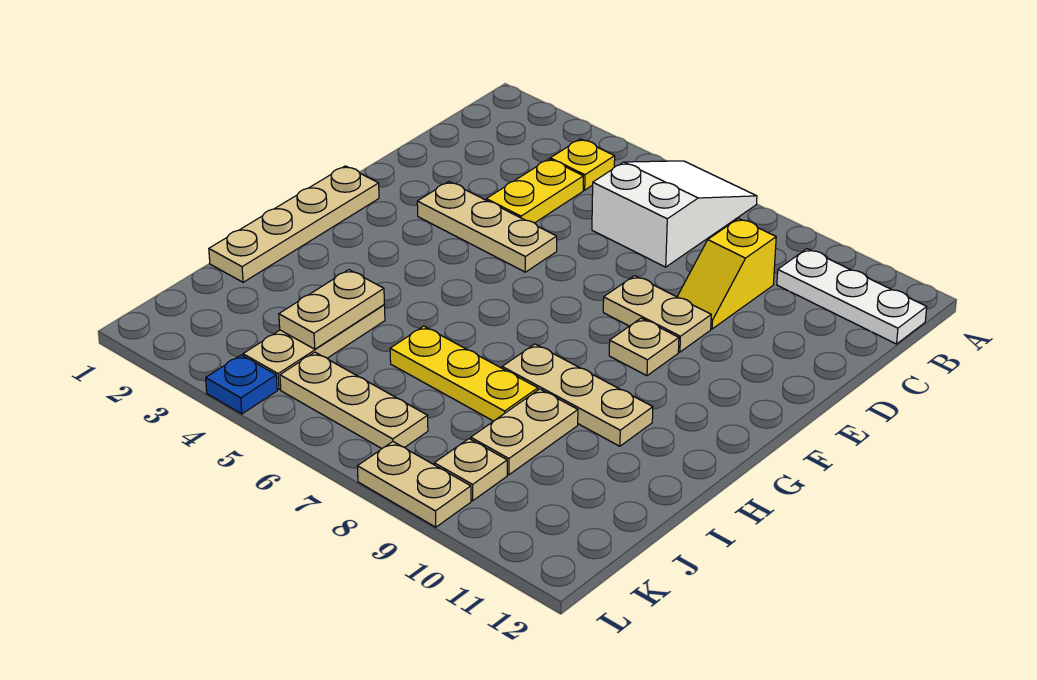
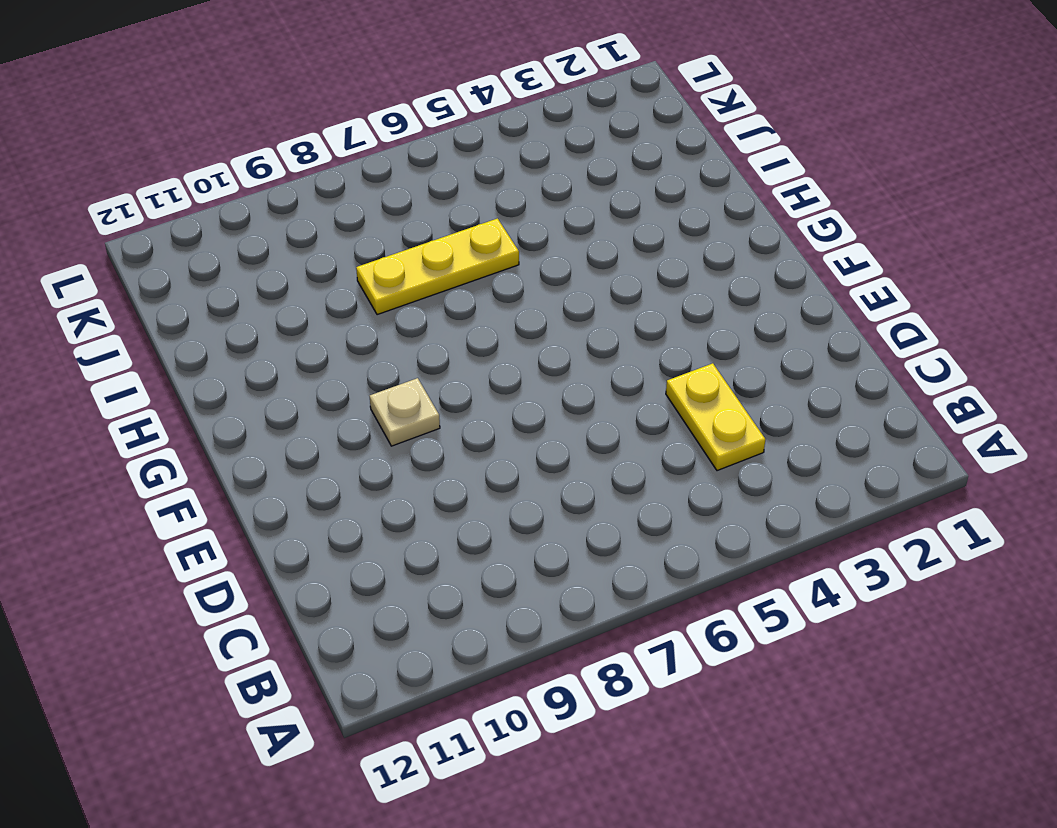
none -> white slope A6:C7 level 1 top C
none -> yellow plate B4 level 1
none -> white plate B10:B12 level 1

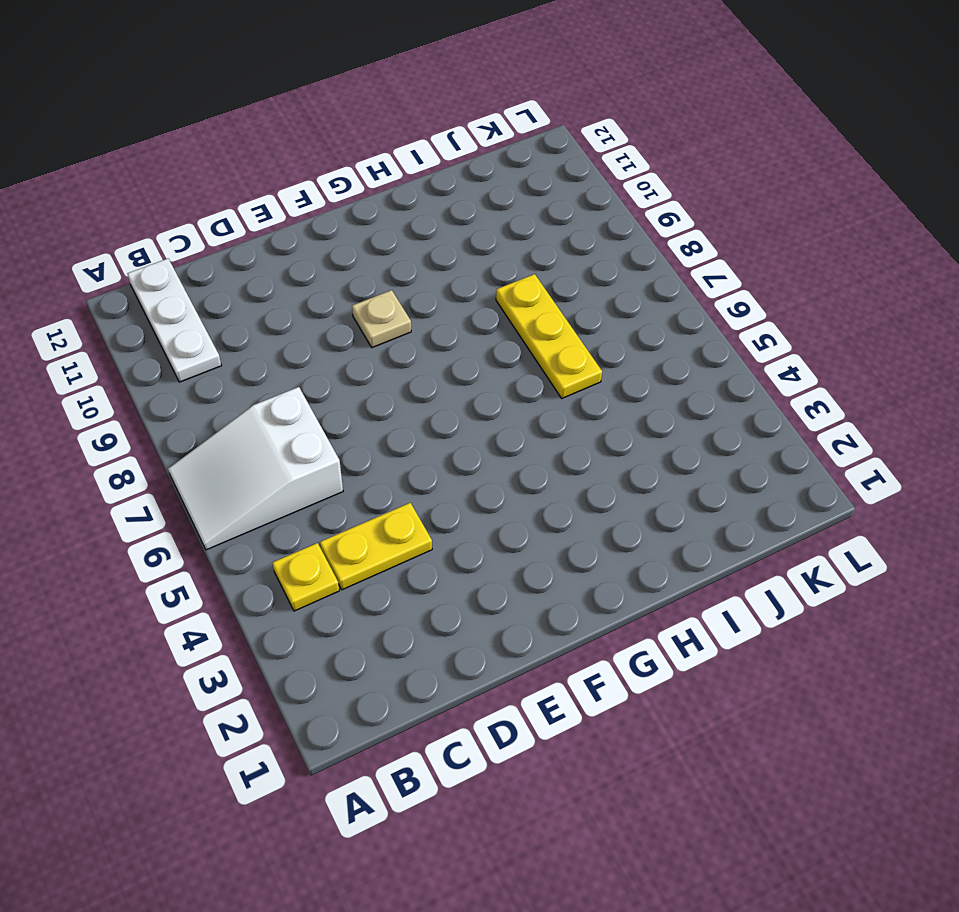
none -> yellow slope C9:D9 level 1 top C
none -> tan plate E3:E5 level 1
none -> tan plate E8:E9 level 1

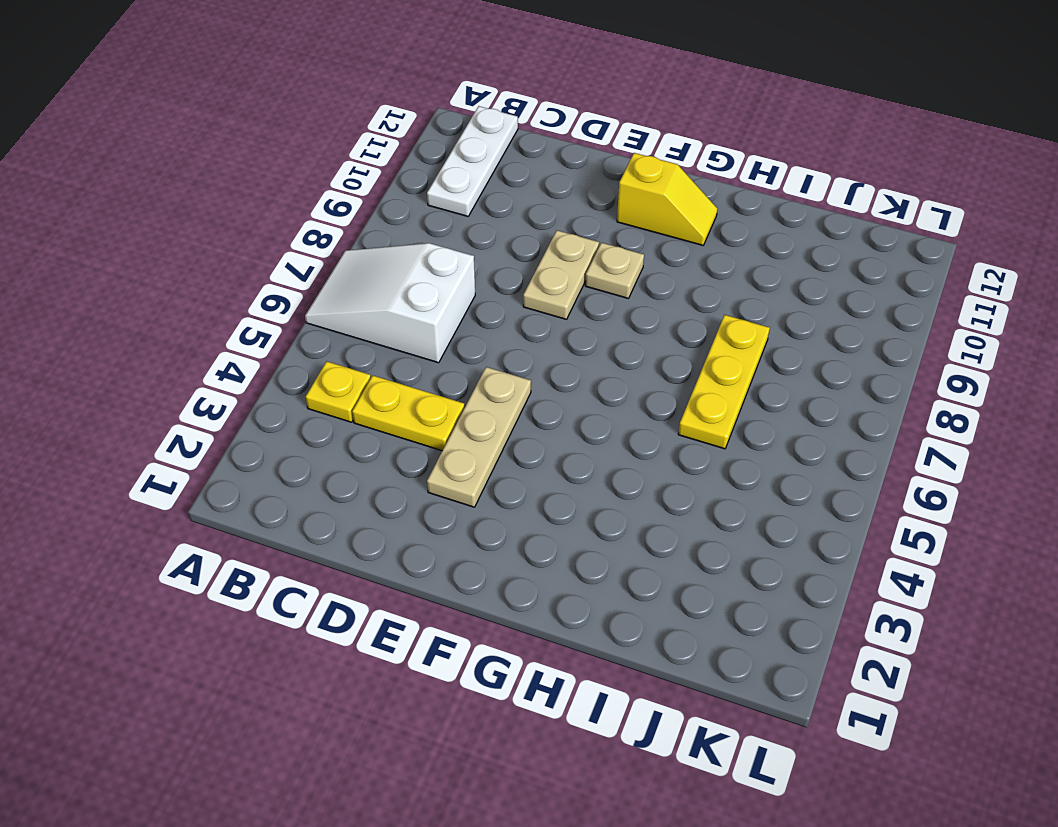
yellow slope F11:G11 level 1 top F -> yellow slope C9:D9 level 1 top C
none -> tan plate F1:I1 level 1
none -> tan plate H8:H10 level 1
none -> tan plate I4:K4 level 1

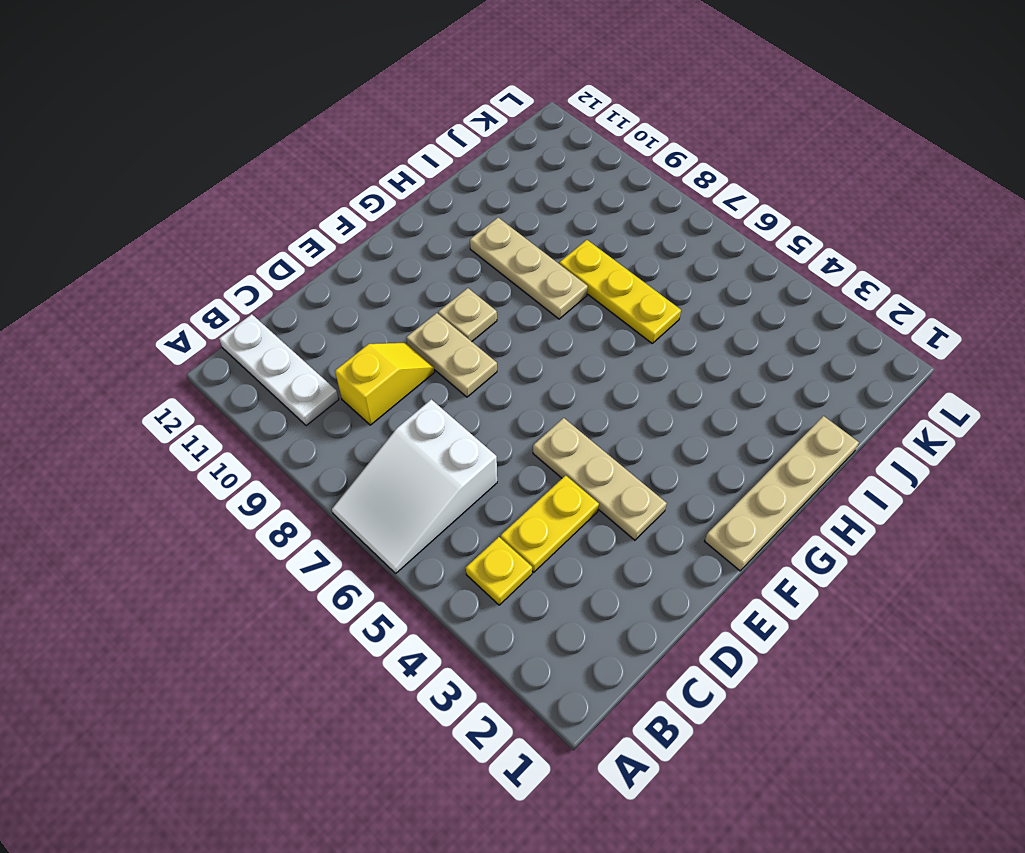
none -> tan plate I4:K4 level 1
none -> tan plate I9:J9 level 1
none -> tan plate K5:K7 level 1

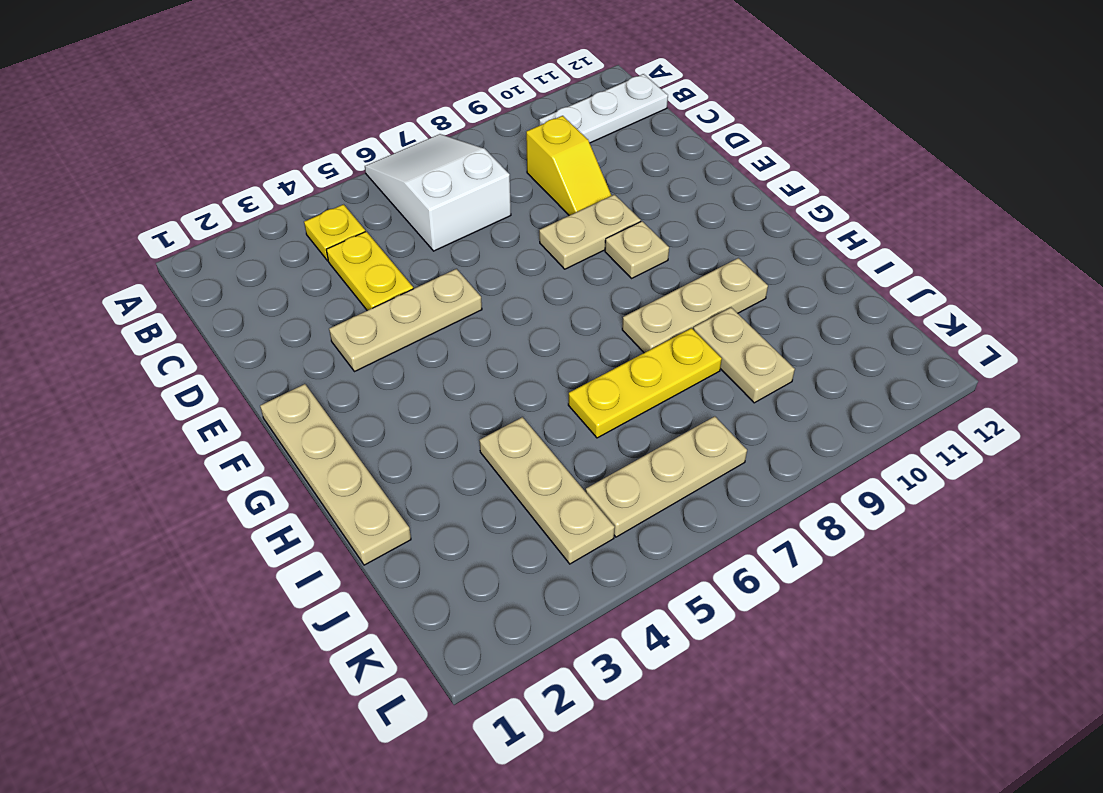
none -> tan plate K9 level 1
none -> blue plate L4 level 1
none -> tan plate L8:L9 level 1

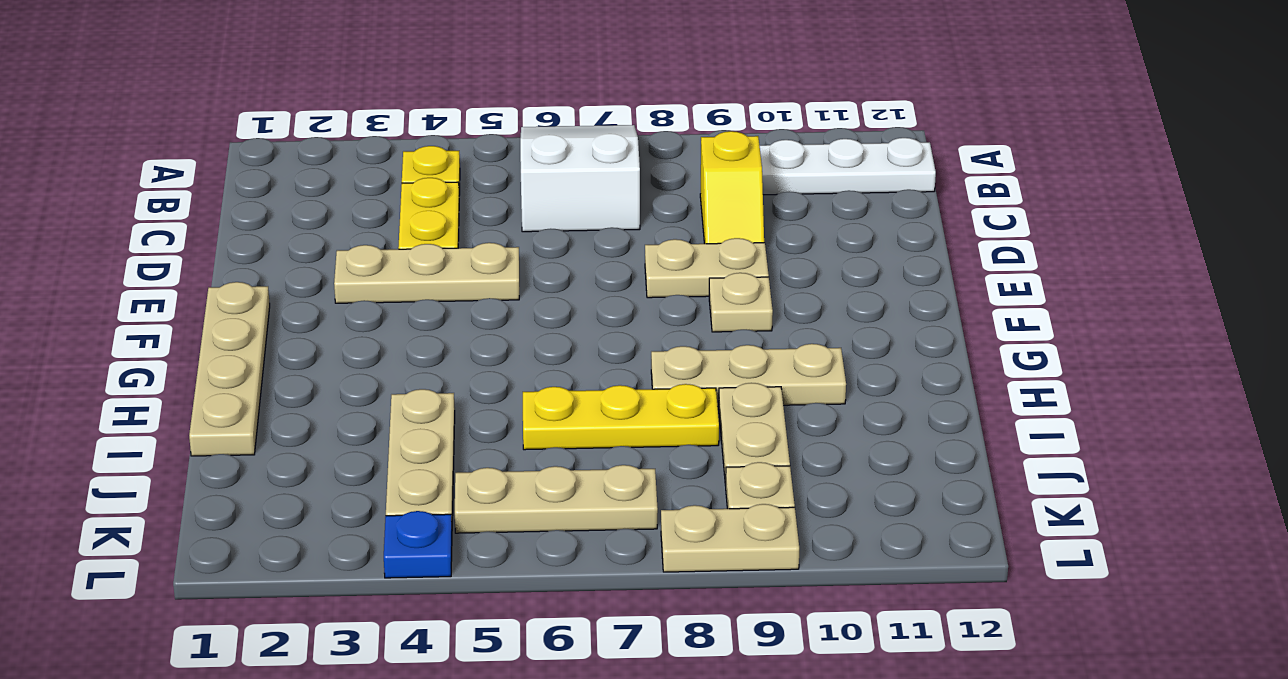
none -> tan plate I4:J4 level 2

